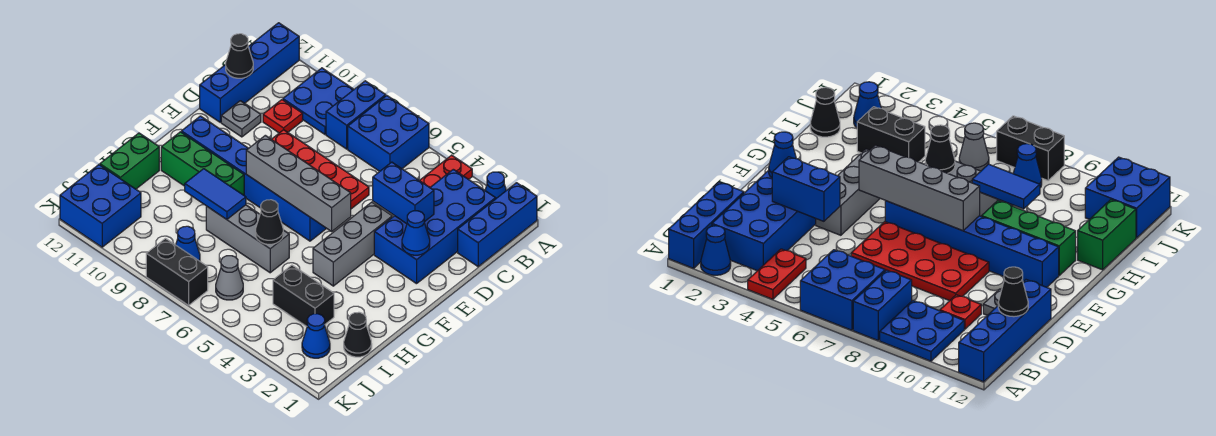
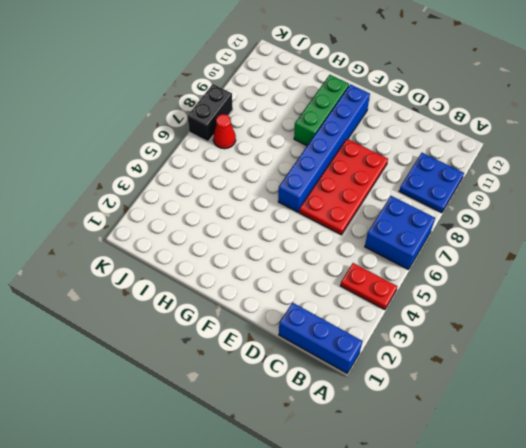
red cone J7 level 1 -> none
none -> blue cone A2 level 1
none -> blue brick A8:B8 level 1
none -> blue brick A12:D12 level 1

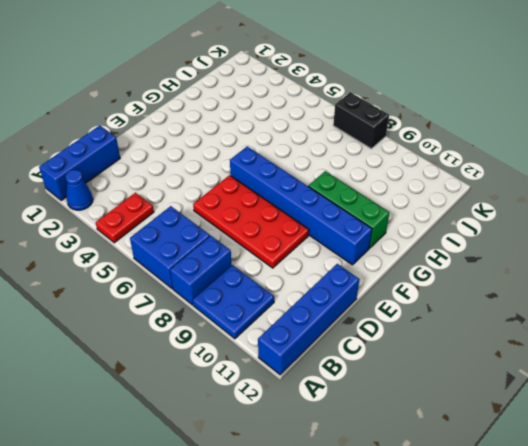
none -> blue brick B2:E3 level 1
none -> red plate C10 level 1
none -> grey plate D11 level 1

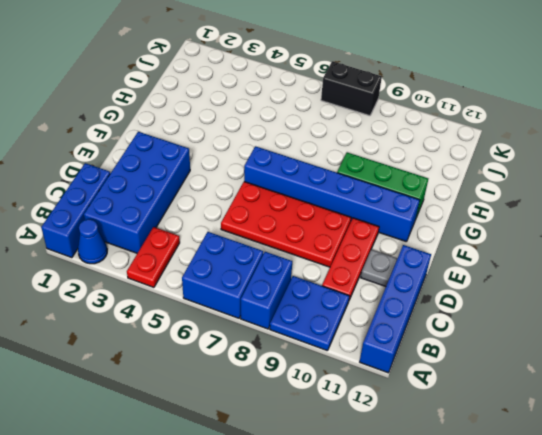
red plate C10:E10 level 1 -> red plate C10 level 1
none -> grey brick E4:G4 level 1
none -> grey brick H6:H8 level 1
none -> green brick H12:I12 level 1

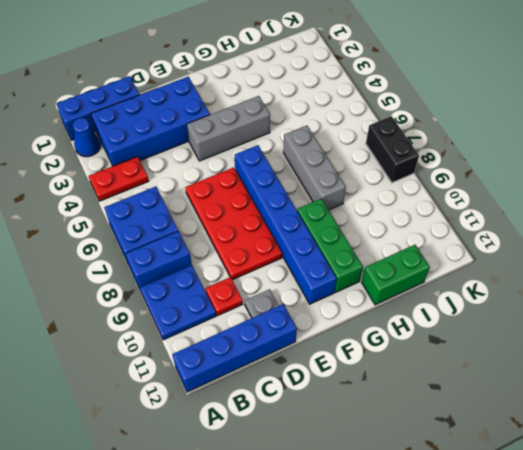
none -> black cone I1 level 1
none -> black brick I3:I4 level 1
none -> blue cone J2 level 1

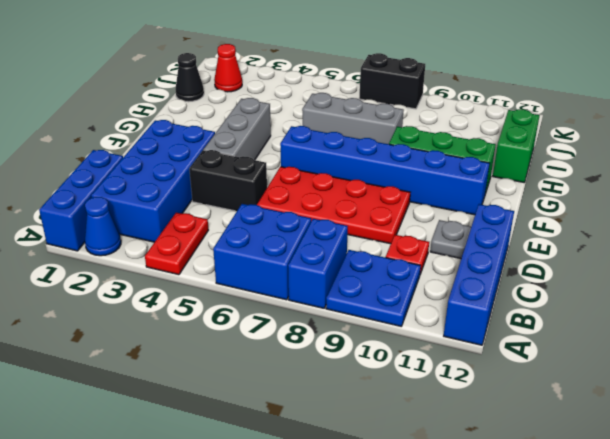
black brick D4:D5 level 1 -> black brick I3:I4 level 1
red cone J2 level 1 -> blue cone J2 level 1
none -> grey cone J6 level 1
none -> blue cone J8 level 1
none -> blue brick J11:K12 level 1

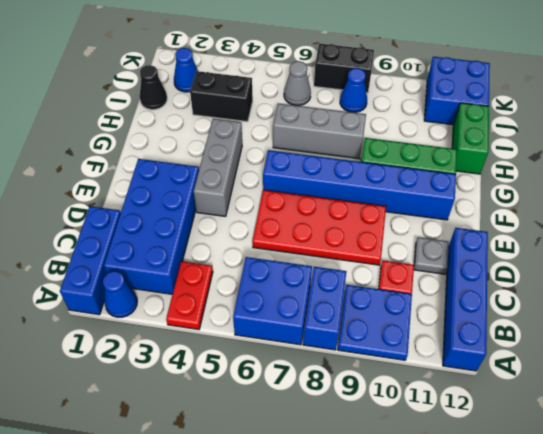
none -> black cone C12 level 2
none -> blue brick D3:D4 level 2
none -> blue cone E2 level 2

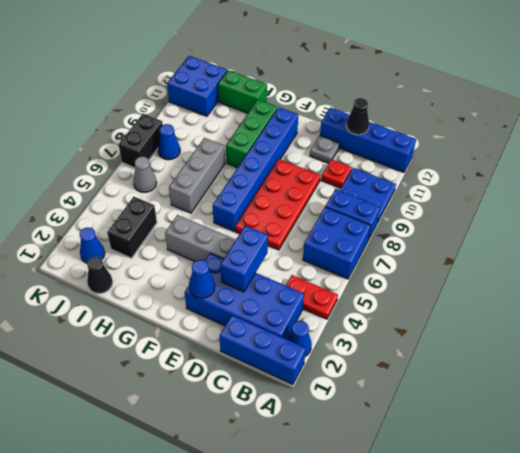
none -> grey brick F5:F8 level 2
none -> black cone H6 level 2
none -> blue tile H8:H9 level 2

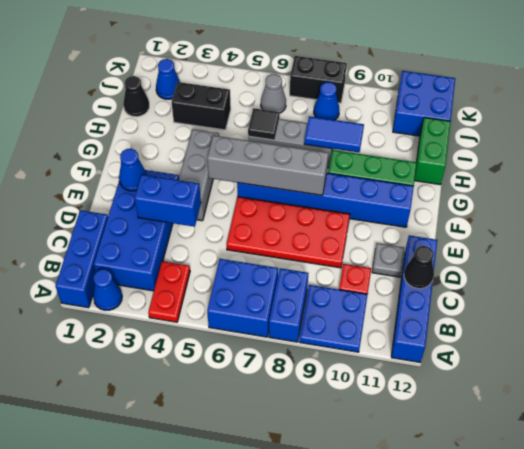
black tile H6 level 2 -> black cone H6 level 2

